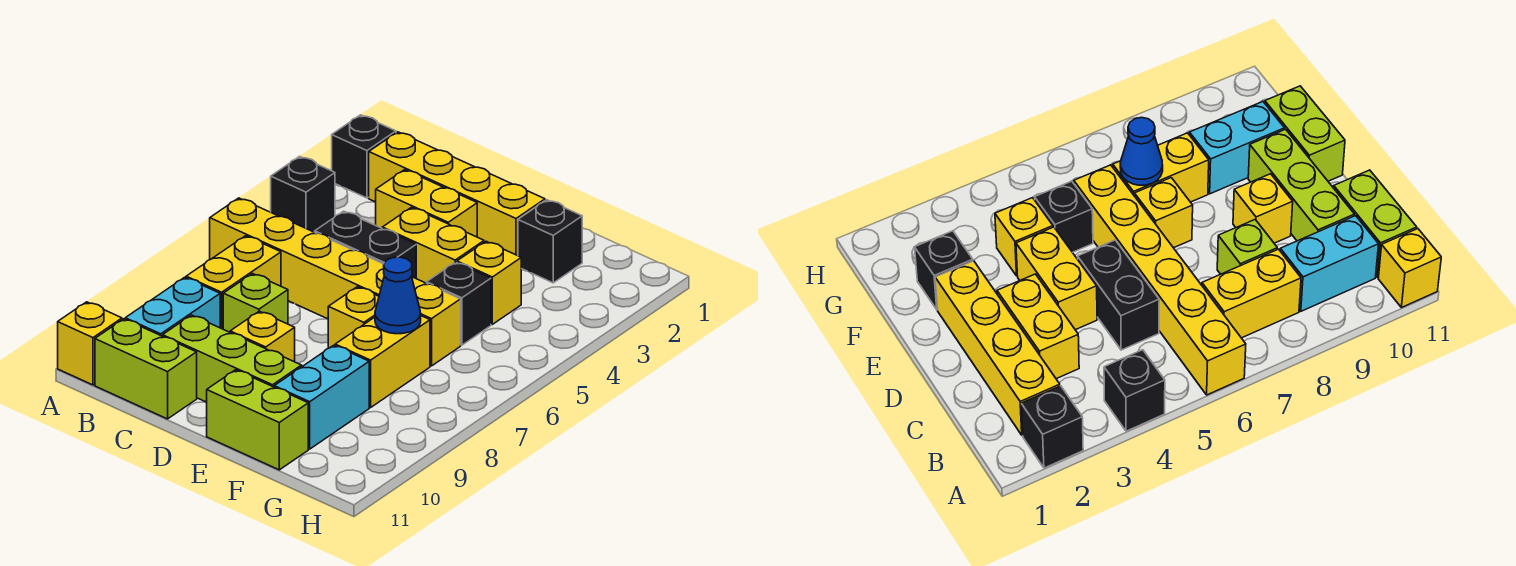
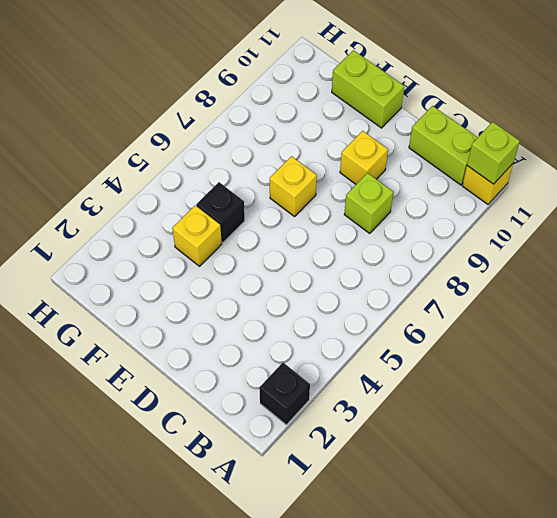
lime brick A11 level 2 -> none
none -> black brick A4 level 1
none -> yellow brick A6:F6 level 1
none -> yellow brick B2:E2 level 1

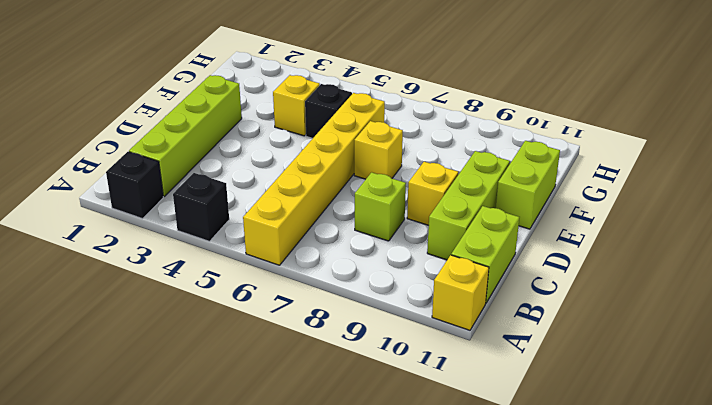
lime brick B2:E2 level 1 -> yellow brick B2:E2 level 1
none -> yellow brick B7:B8 level 1
none -> cyan brick B9:B10 level 1
none -> yellow brick C3:D3 level 1

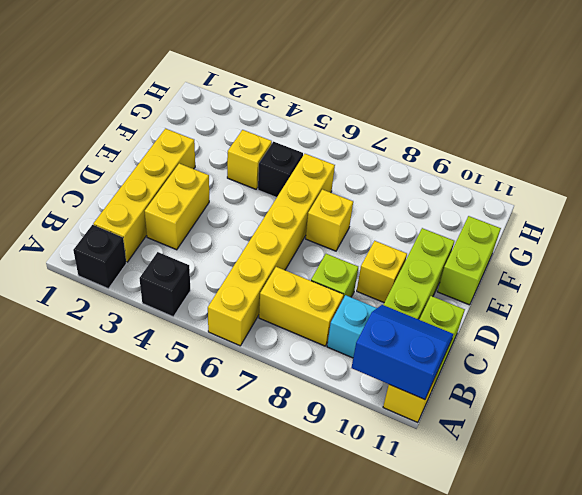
blue slope A10:B11 level 2 top A -> none
none -> black brick C5:D5 level 1
none -> yellow brick D4:E4 level 1
none -> black brick F2 level 1

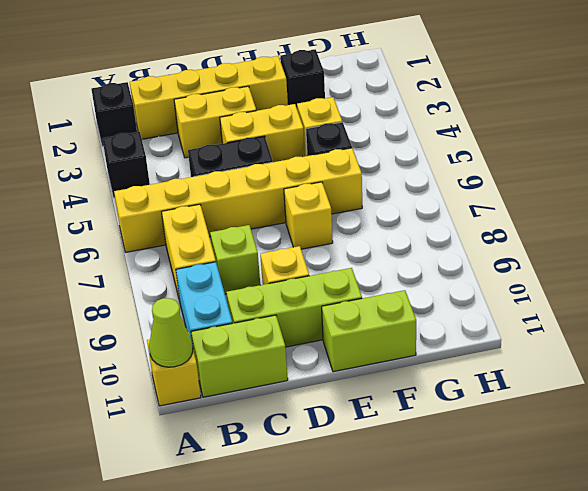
lime cone A11 level 2 -> none
none -> yellow brick F7:F8 level 1
none -> cyan brick F9:F10 level 1
none -> blue cone F7 level 2

